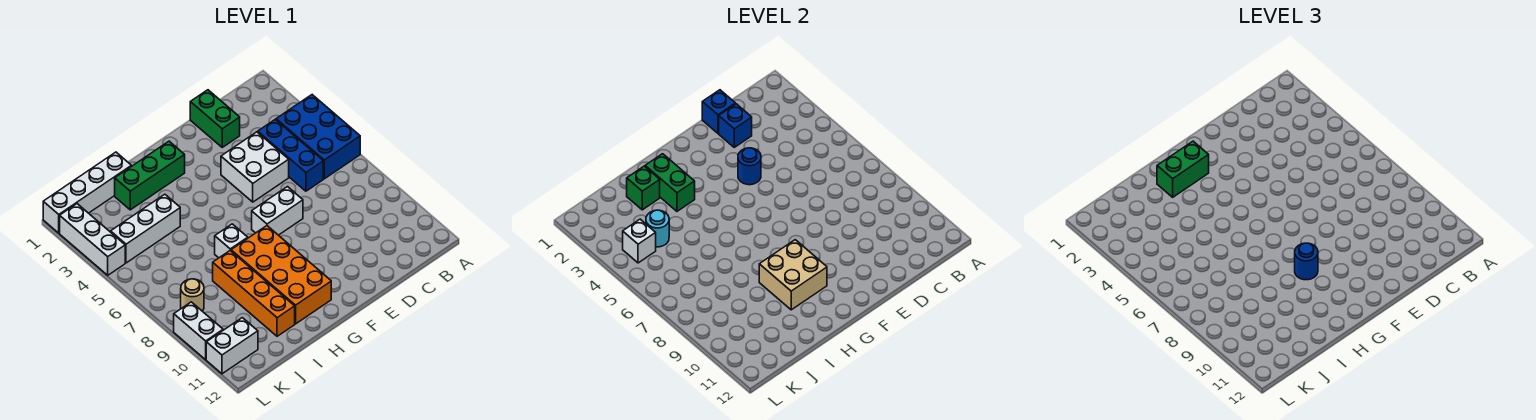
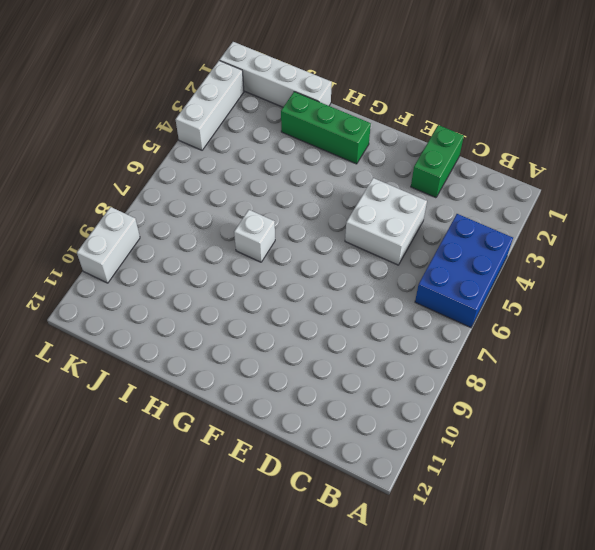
none -> blue brick C4:C6 level 1
none -> white brick E7:F7 level 1
none -> orange brick G8:H11 level 1

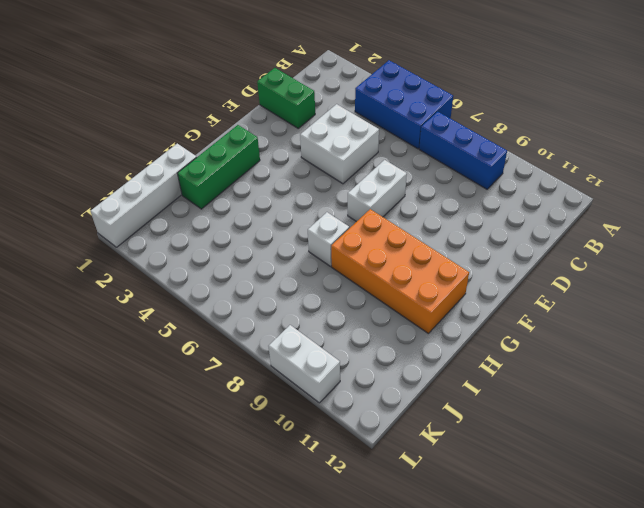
blue brick B7:B9 level 1 -> blue brick C4:C6 level 1
none -> white brick I4:K4 level 1
none -> orange brick I8:I11 level 1
none -> tan round brick K8 level 1

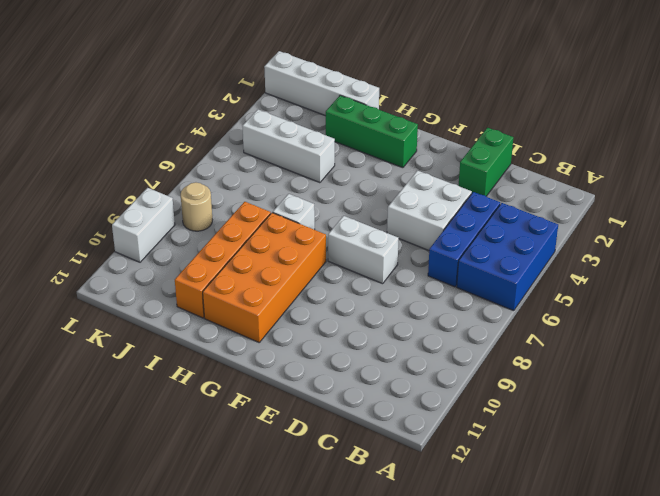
none -> white brick K11:L11 level 1
none -> white brick L2:L4 level 1
none -> blue brick D1 level 2

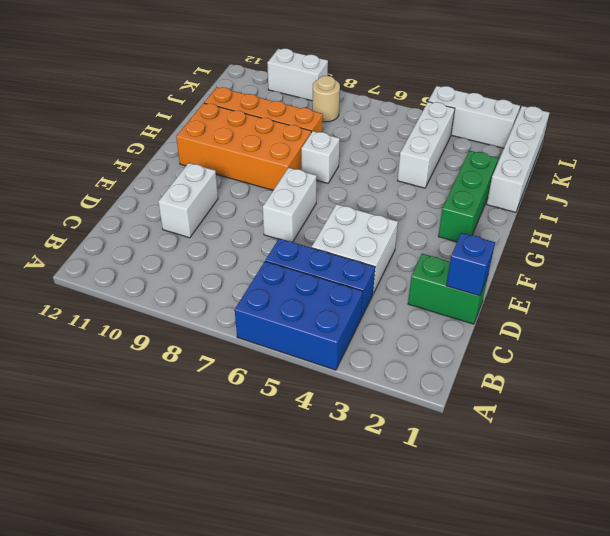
white brick D10:E10 level 1 -> white brick K11:L11 level 1
none -> blue brick D2 level 2
none -> blue round brick E4 level 2
none -> tan brick G9:H10 level 2

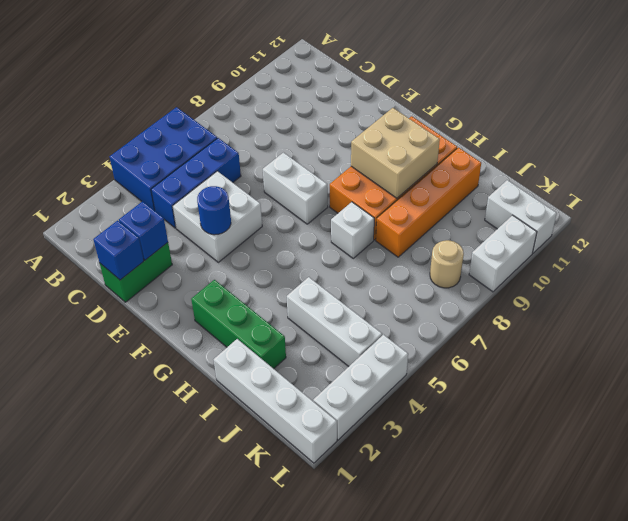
none -> green brick H2:H3 level 2
none -> green brick I2 level 2
none -> cyan round brick J4 level 2

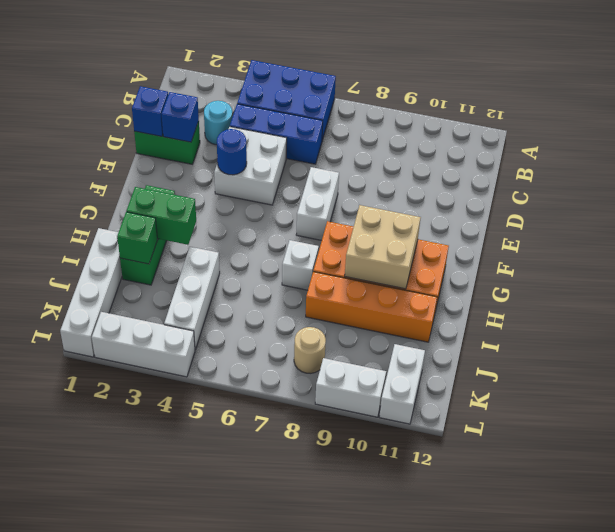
cyan round brick C3 level 1 -> cyan round brick J4 level 2
none -> white brick K4 level 2
none -> green brick G2:H2 level 3
none -> blue round brick G9 level 3

